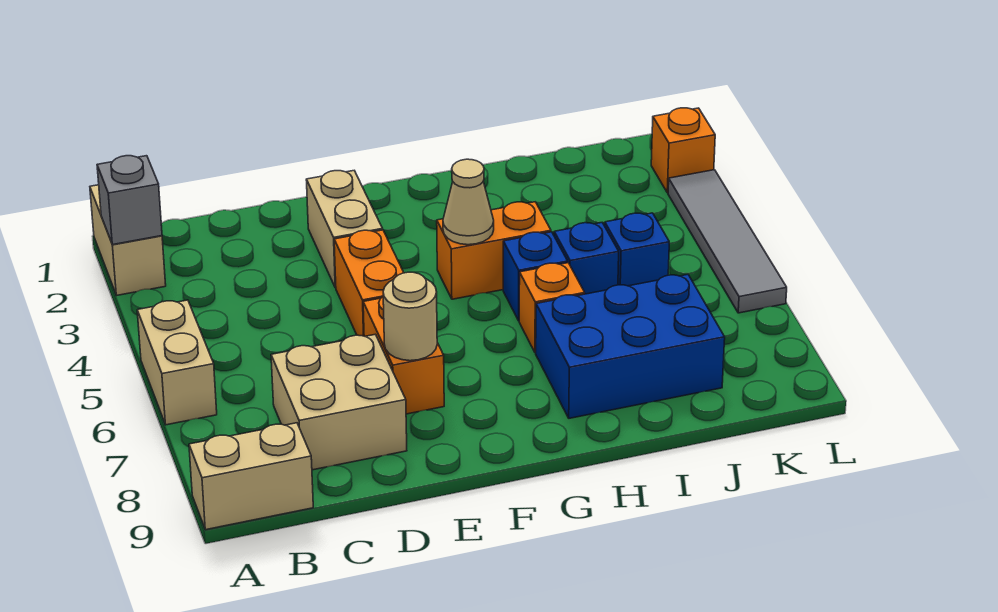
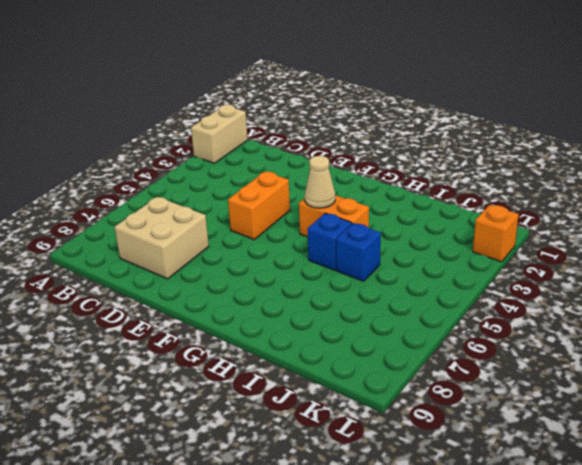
none -> tan brick A5:A6 level 1
none -> tan brick A9:B9 level 1
none -> tan brick E2:E3 level 1

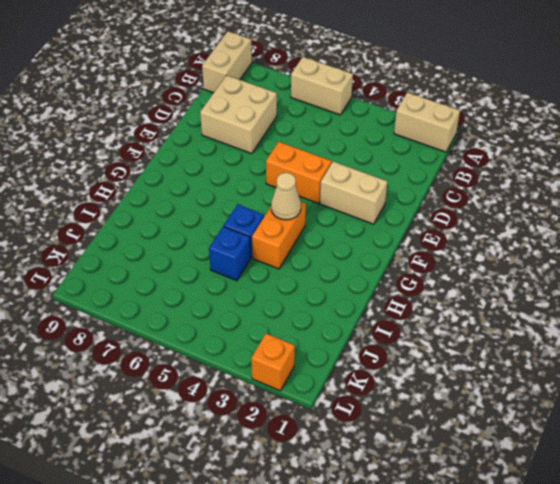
none -> orange brick E6:E7 level 1
none -> orange brick H6 level 1
none -> blue brick H7:J8 level 1

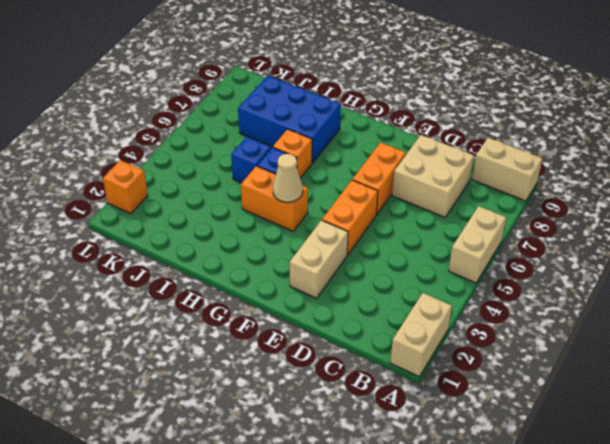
none -> blue brick J5 level 1
none -> grey tile L3:L6 level 1
none -> grey brick A2 level 2

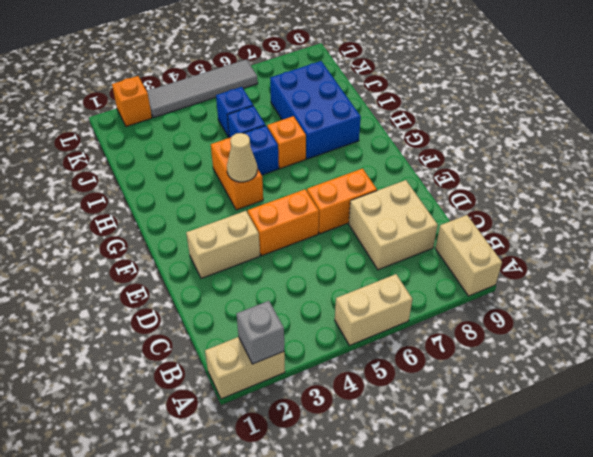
none -> tan round brick E7 level 2

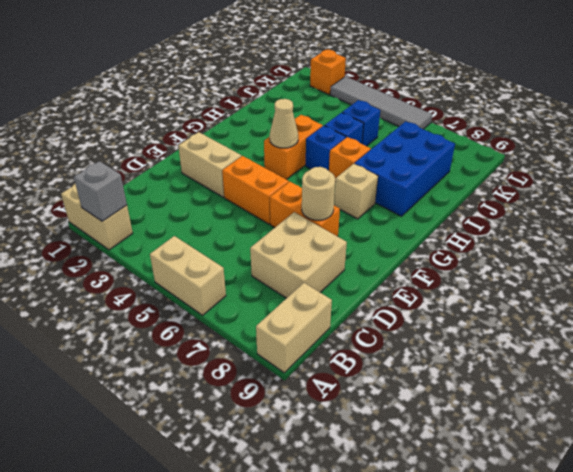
tan brick G7 level 1 -> none

